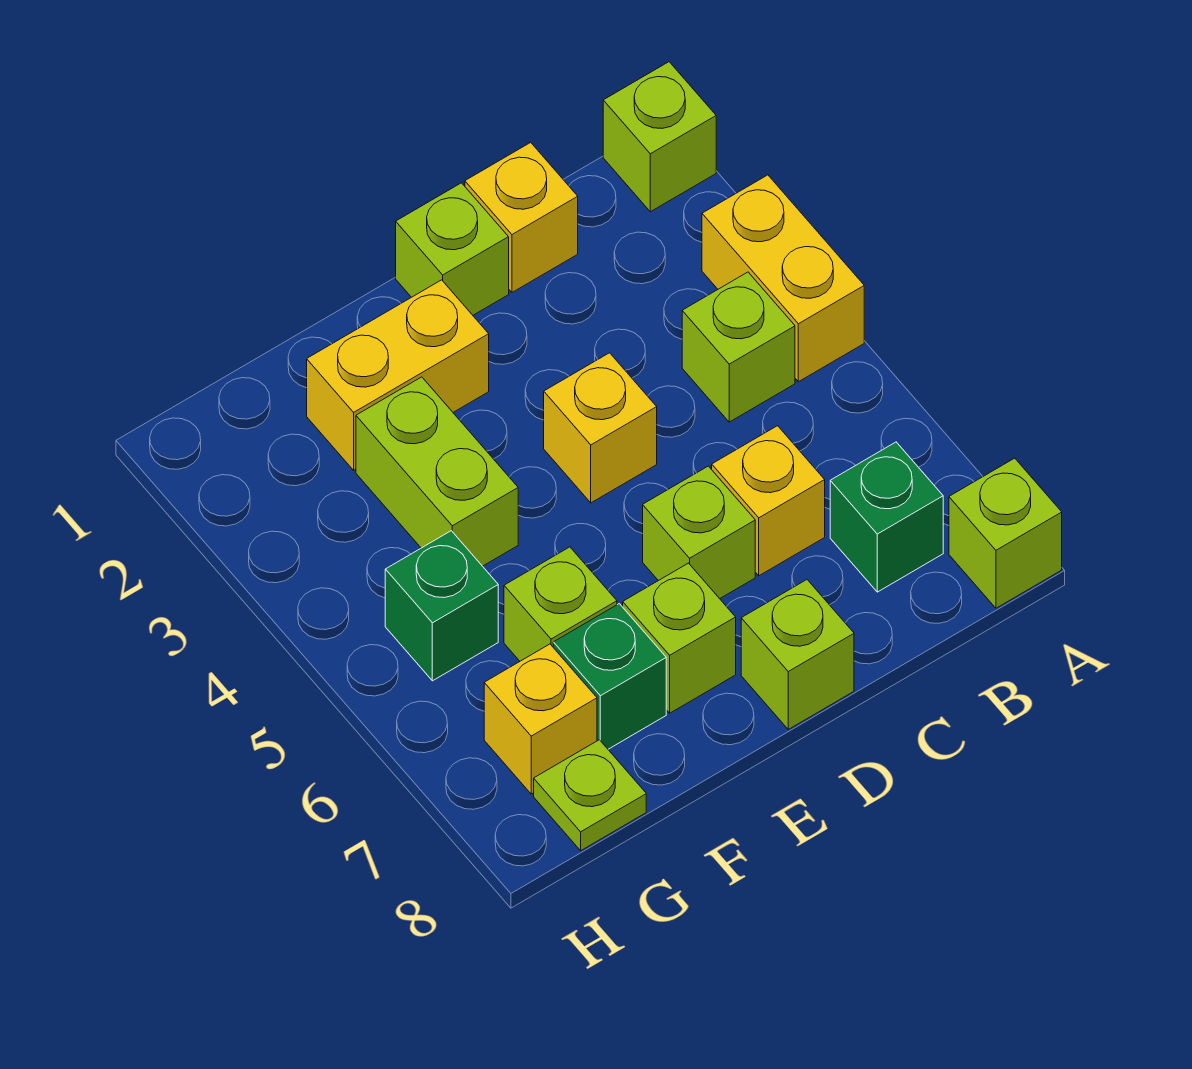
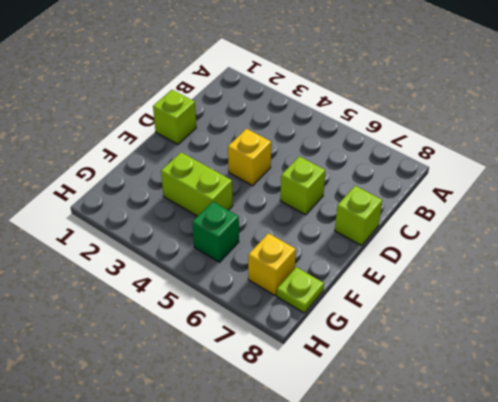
none -> lime brick A1 level 1
none -> yellow brick A3:A4 level 1
none -> lime brick A8 level 1

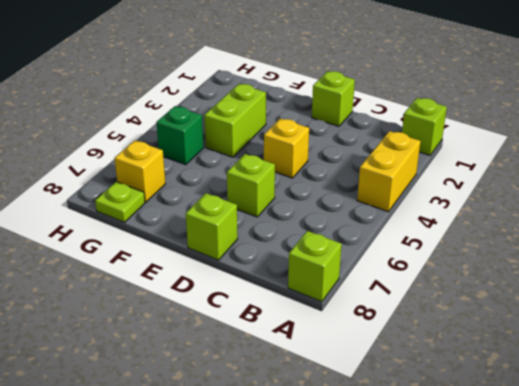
none -> lime brick B4 level 1
none -> green brick B7 level 1
none -> yellow brick C1 level 1

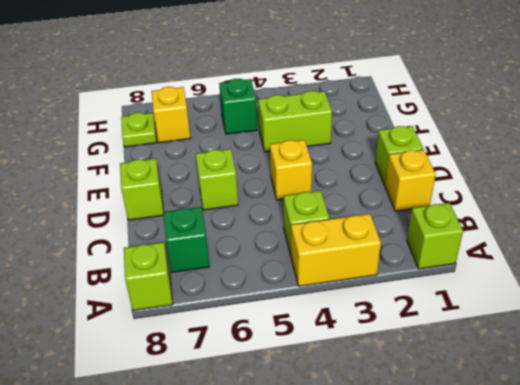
none -> yellow brick C6 level 1
none -> yellow brick E2:F2 level 1
none -> lime brick E7 level 1

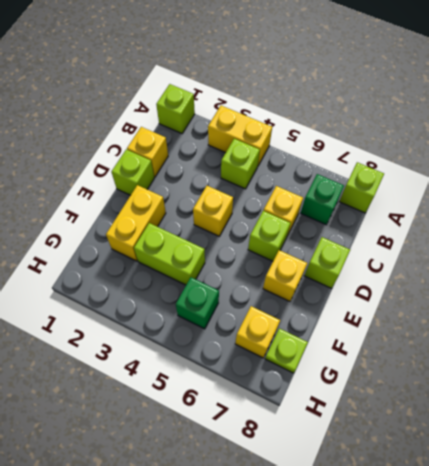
yellow brick E7 level 1 -> lime brick E7 level 1
none -> lime brick F6 level 1
none -> green brick F7 level 1

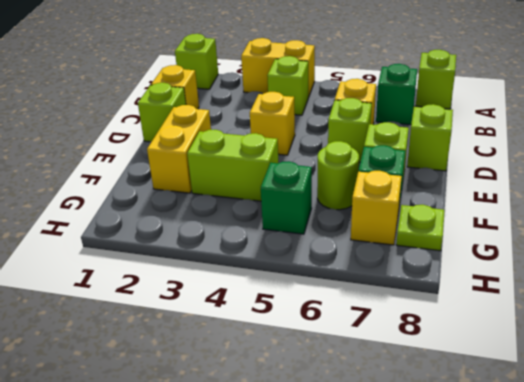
lime round brick F6 level 1 -> lime brick F6 level 1

